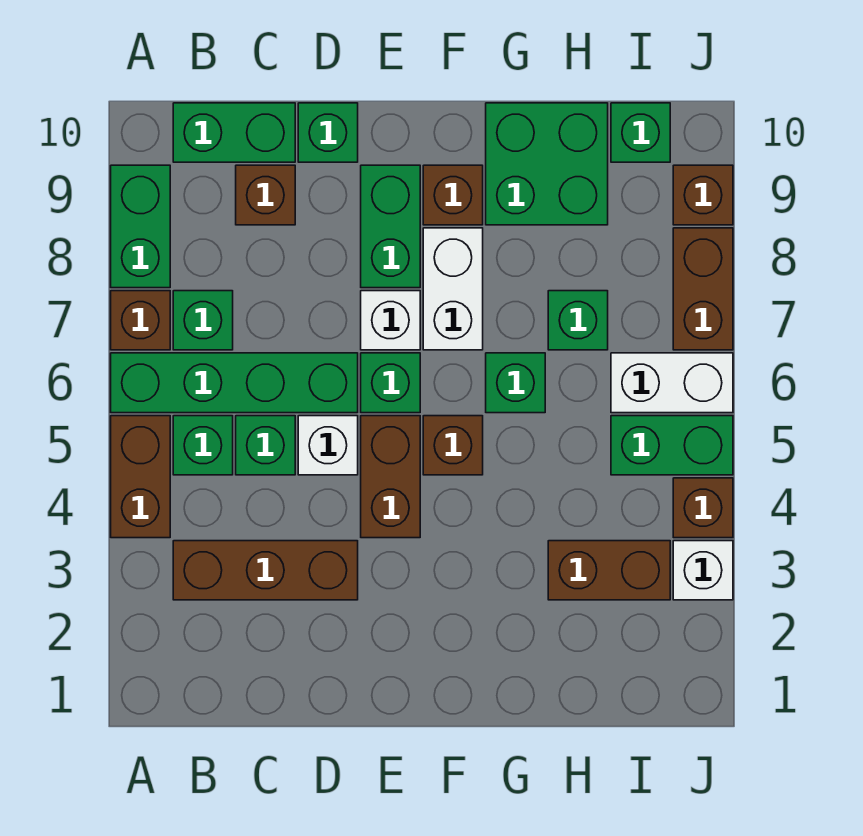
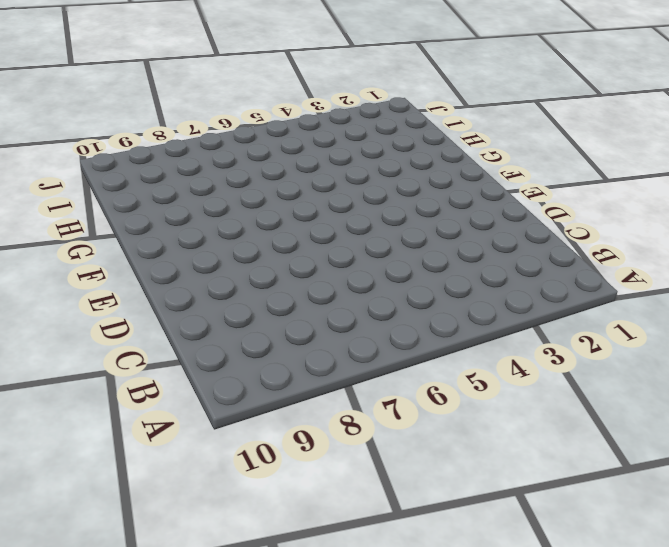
none -> brown brick A4:A5 level 1
none -> green brick A6:D6 level 1
none -> brown brick A7 level 1
none -> green brick A8:A9 level 1

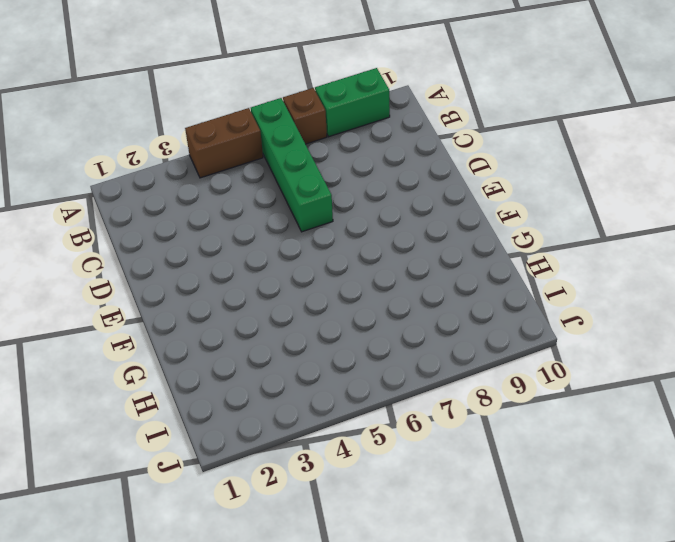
none -> brown brick B3:D3 level 1
none -> green brick B5 level 1
none -> green brick B7 level 1
none -> green brick B10:C10 level 1

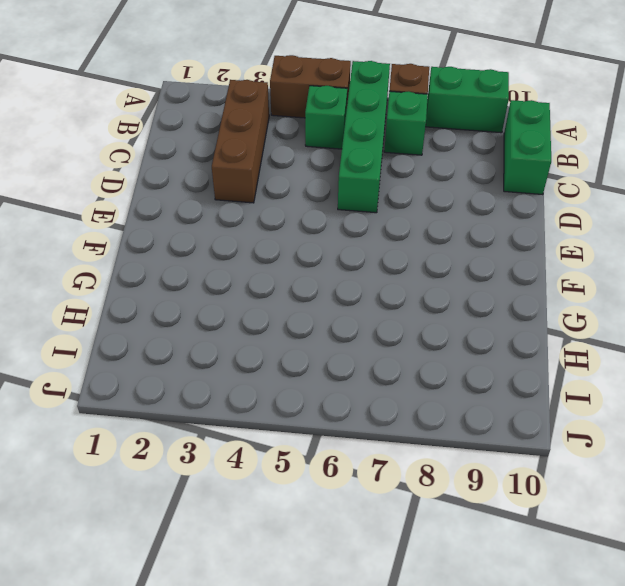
none -> green brick C5 level 1
none -> brown brick C9 level 1
none -> white brick D5 level 1
none -> green brick D10 level 1

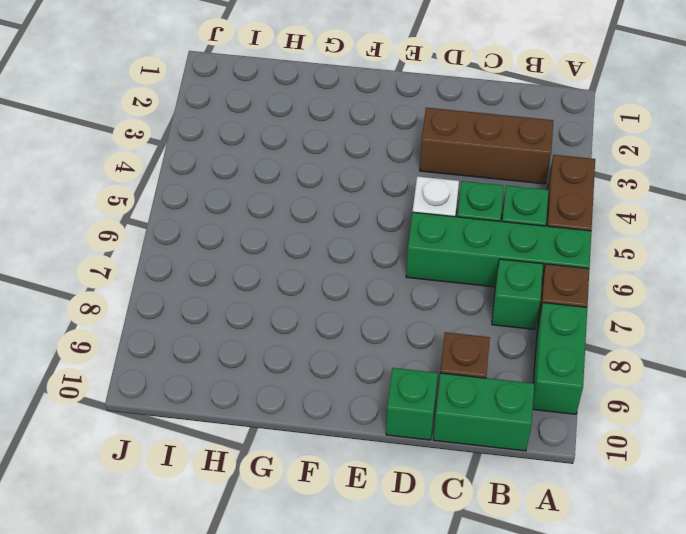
none -> brown brick E4:E5 level 1
none -> green brick E6 level 1
none -> white brick E7 level 1
none -> green brick E8:E9 level 1

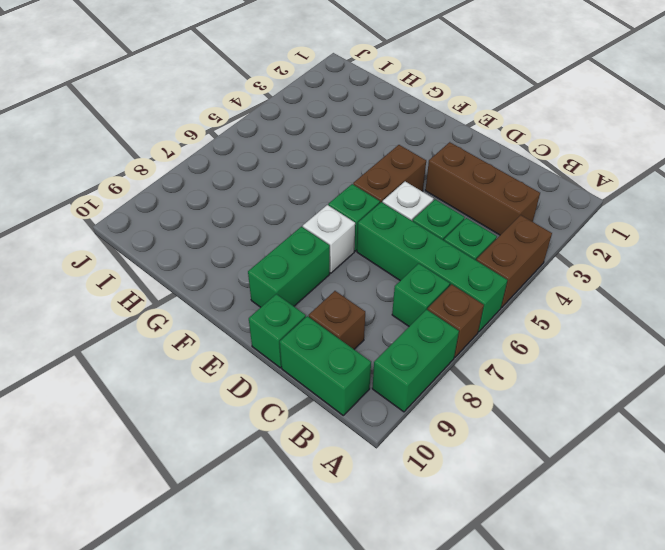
none -> brown brick F5 level 1
none -> white brick F7:F8 level 1
none -> brown brick F9 level 1
none -> green brick G6 level 1

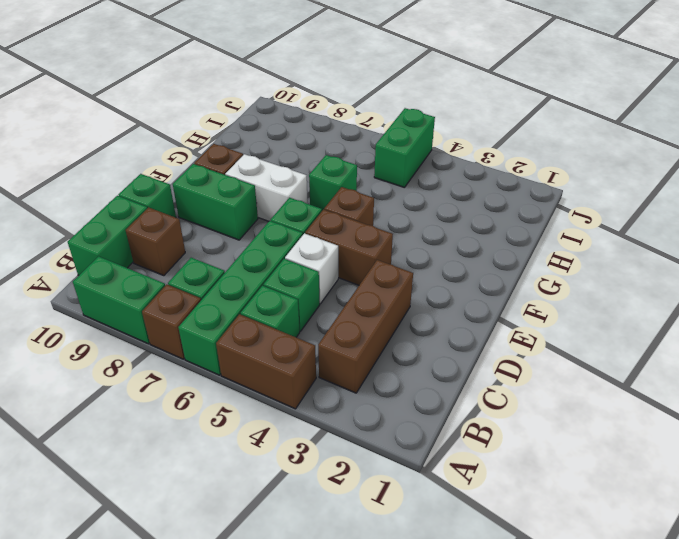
none -> white brick E7 level 1
none -> green brick G9:H10 level 1
none -> brown brick H3:I3 level 1
none -> green brick H7 level 1

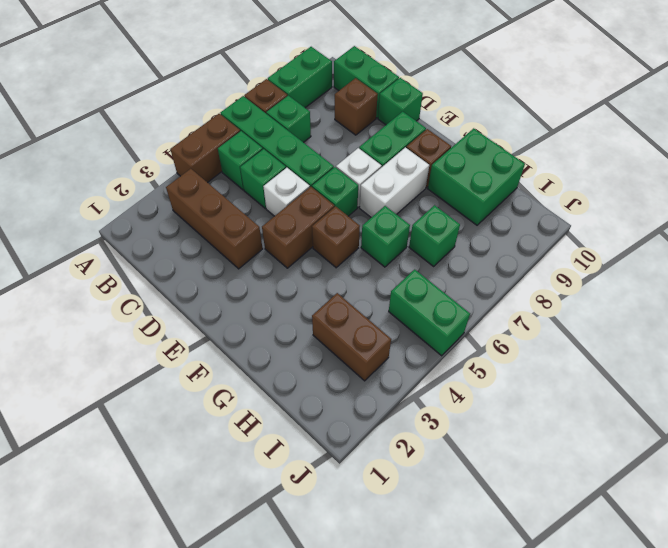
none -> white brick I6:J6 level 1
none -> green brick I10 level 1
none -> white brick J3 level 1
none -> brown brick J4 level 1

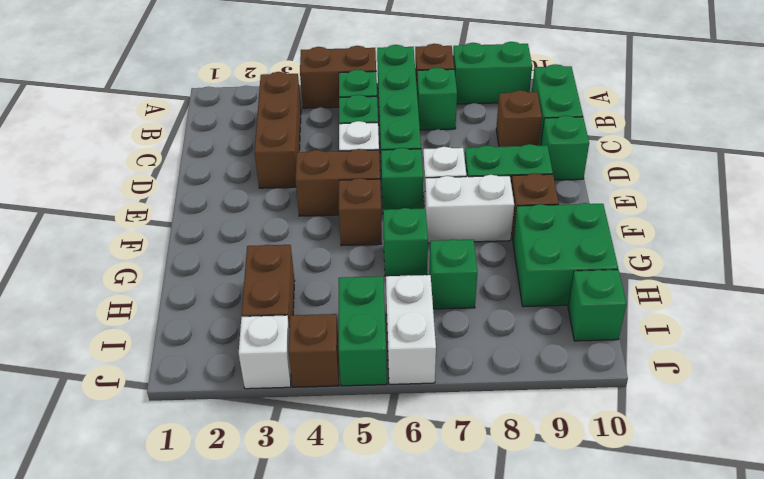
none -> brown brick J7:J8 level 1
none -> brown brick J9 level 1

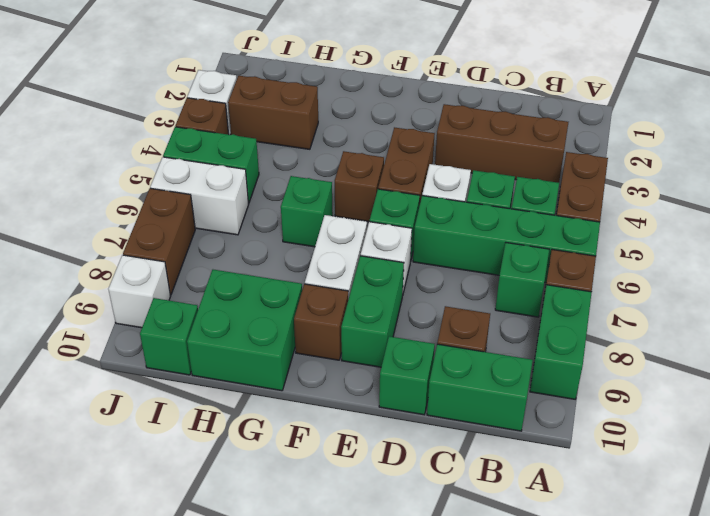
white brick J9 level 1 -> brown brick J9 level 1
none -> green brick H7 level 1

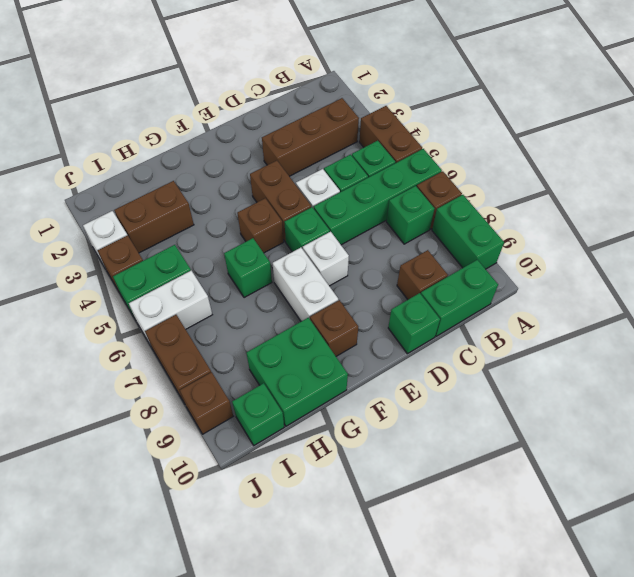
none -> green brick E8:E9 level 1
none -> green brick H7 level 1

